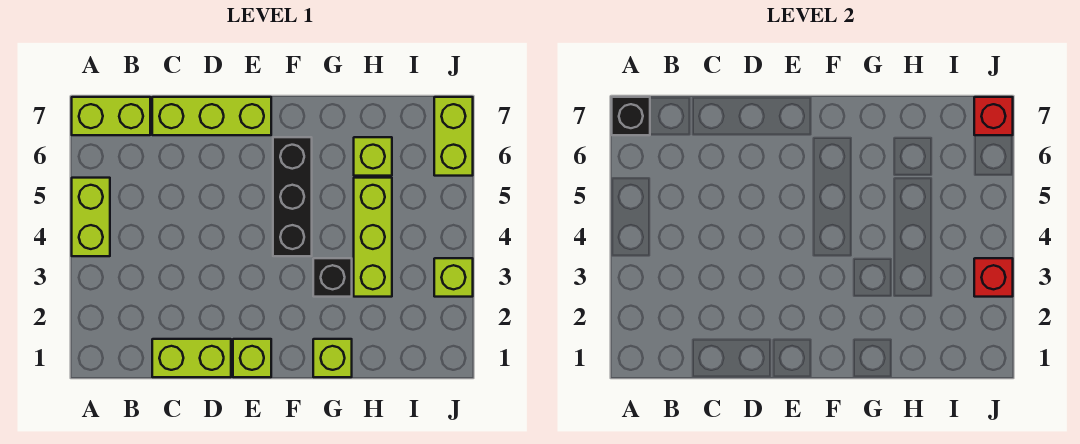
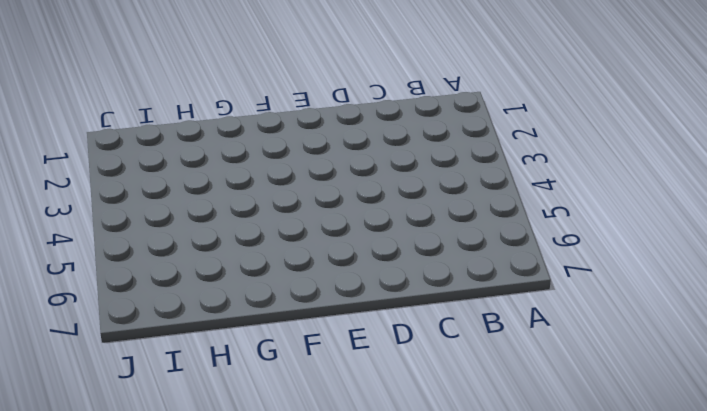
none -> lime brick A4:A5 level 1
none -> lime brick A7:B7 level 1
none -> lime brick C1:D1 level 1

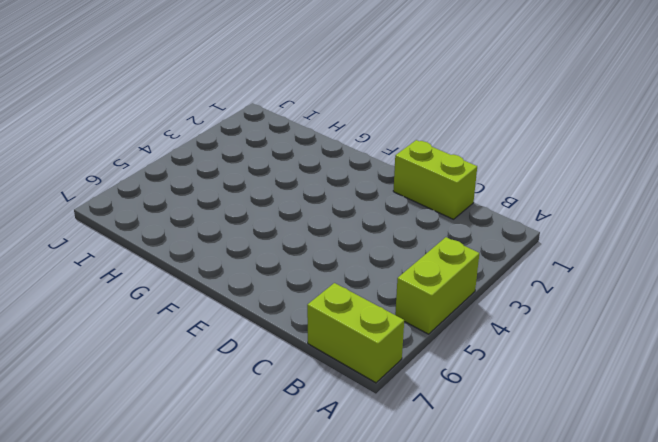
none -> lime brick C7:E7 level 1
none -> lime brick E1 level 1
none -> black brick F4:F6 level 1

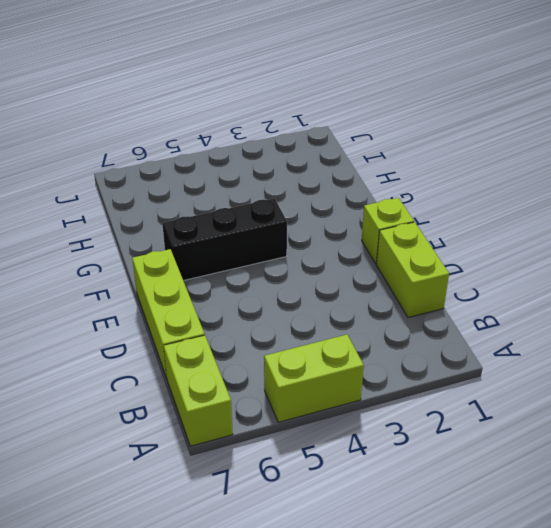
none -> lime brick G1 level 1
none -> black brick G3 level 1
none -> lime brick H3:H5 level 1

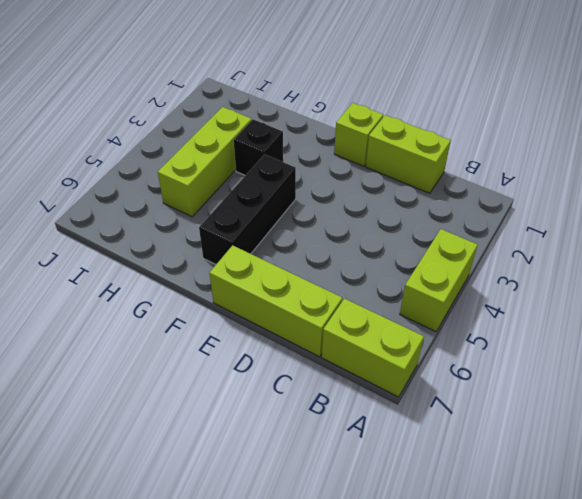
none -> lime brick G1 level 1
none -> lime brick H6 level 1
none -> lime brick J3 level 1

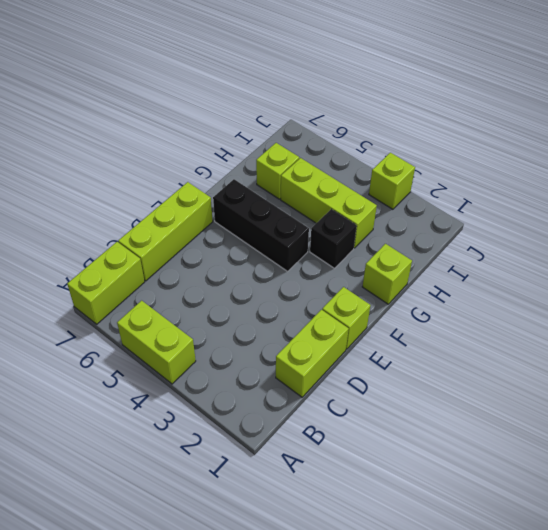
none -> lime brick J6:J7 level 1
none -> black brick A7 level 2
none -> red brick J3 level 2

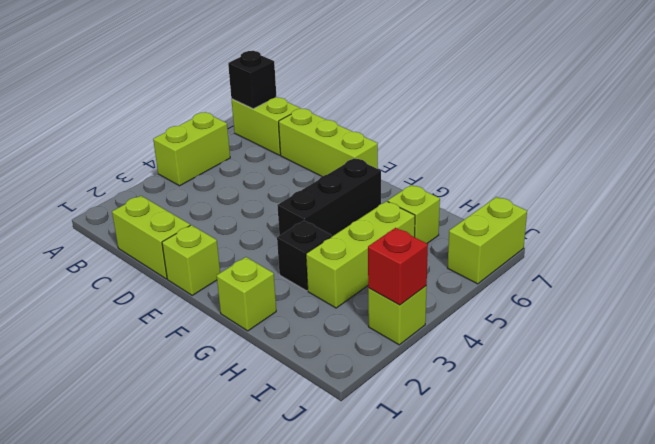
none -> red brick J7 level 2

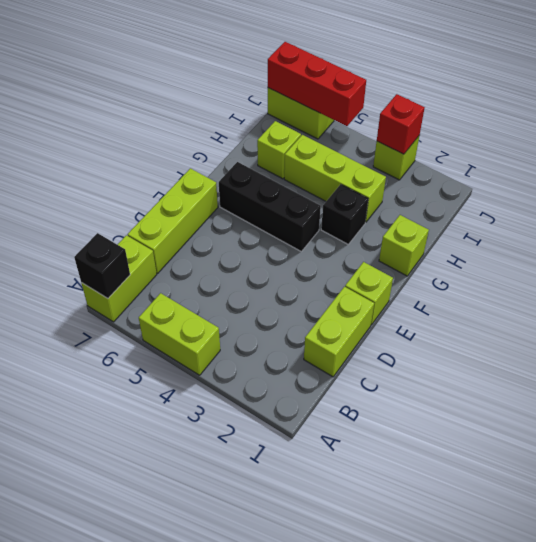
red brick J5:J7 level 2 -> red brick J7 level 2

